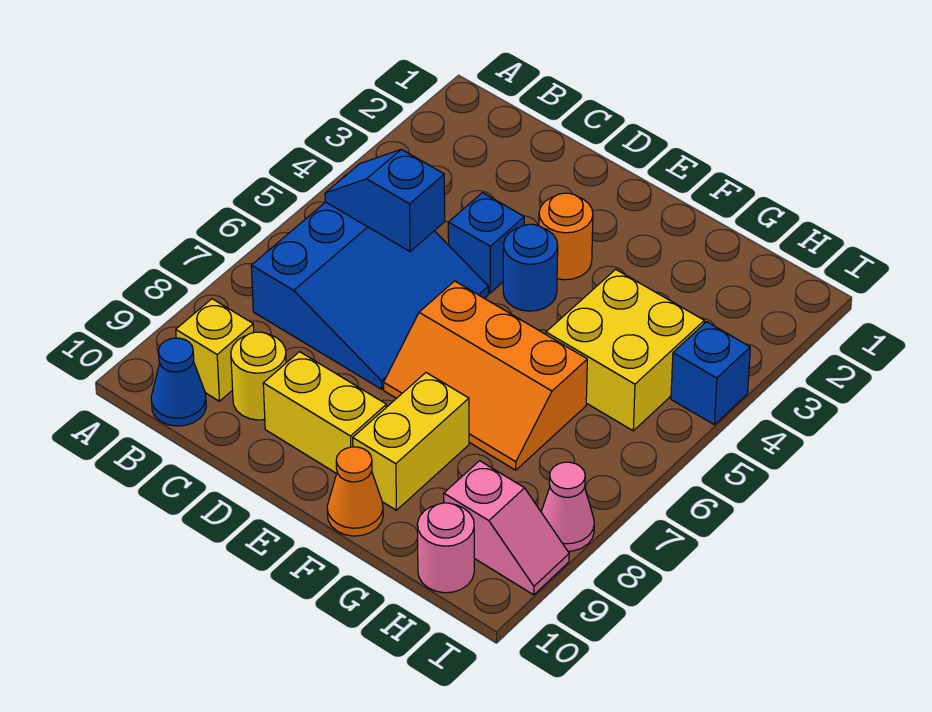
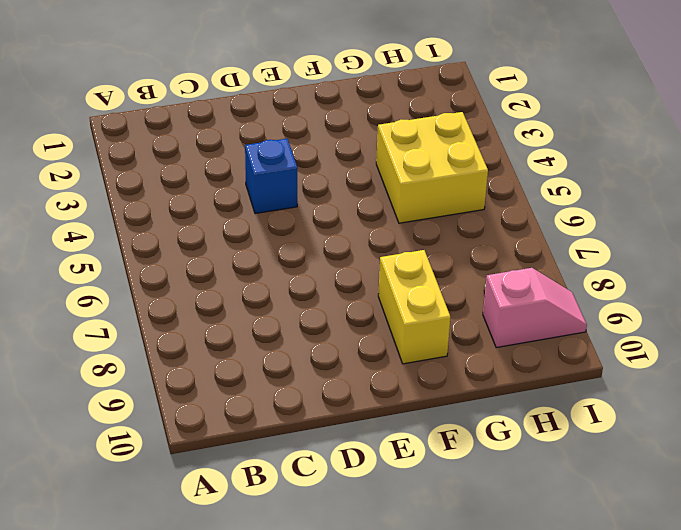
none -> blue slope B5:D7 level 1 top B
none -> yellow brick B9 level 1
none -> blue cone B10 level 1

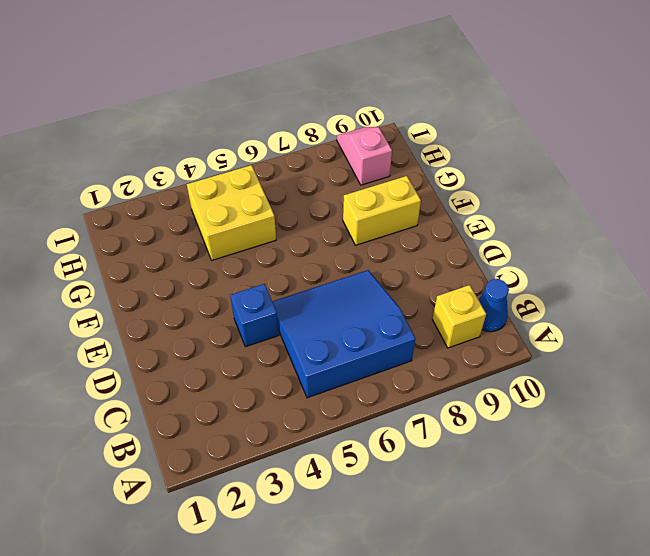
none -> yellow round brick C9 level 1
none -> yellow brick D9:E9 level 1
none -> orange round brick E3 level 1

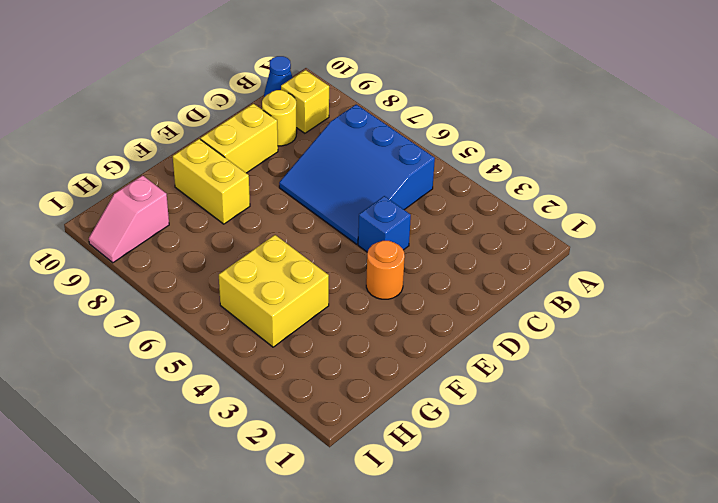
none -> blue round brick E4 level 1
none -> orange slope E6:G7 level 1 top 6
none -> orange cone F10 level 1

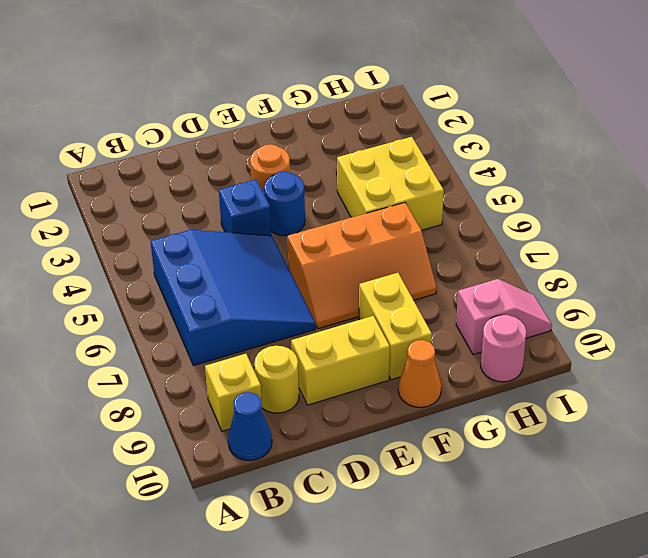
none -> blue brick I4 level 1
none -> pink cone I8 level 1
none -> blue slope B5:C5 level 2 top C

